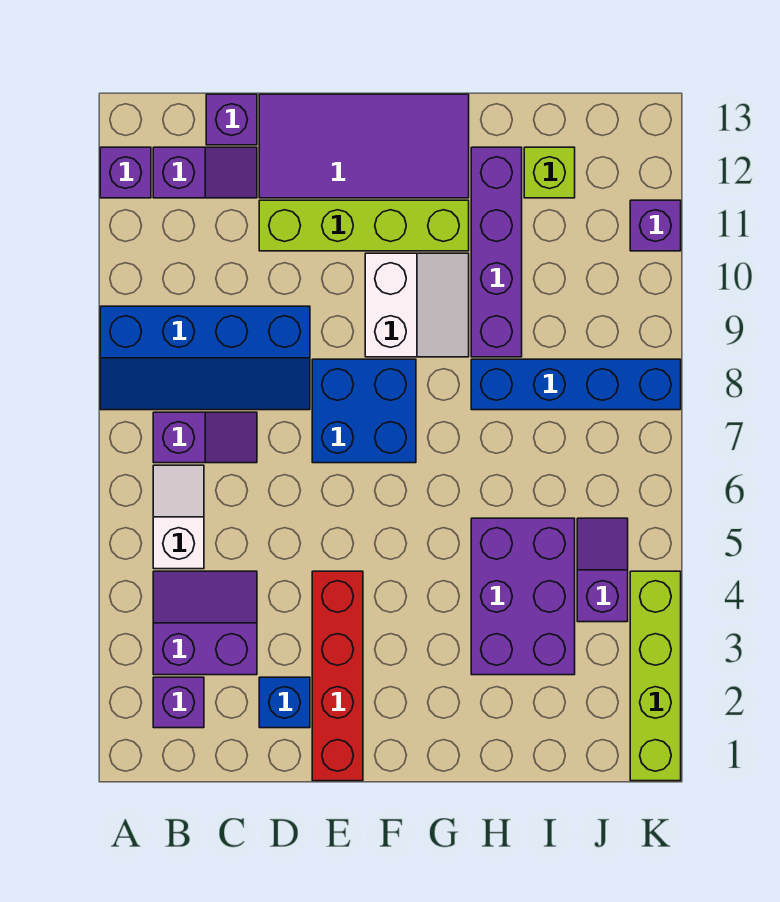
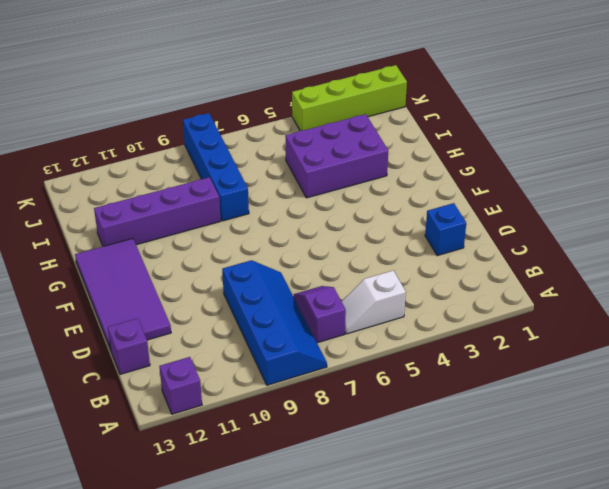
none -> purple brick B2 level 1
none -> purple slope B3:C4 level 1 top 3
none -> purple slope B12:C12 level 1 top B

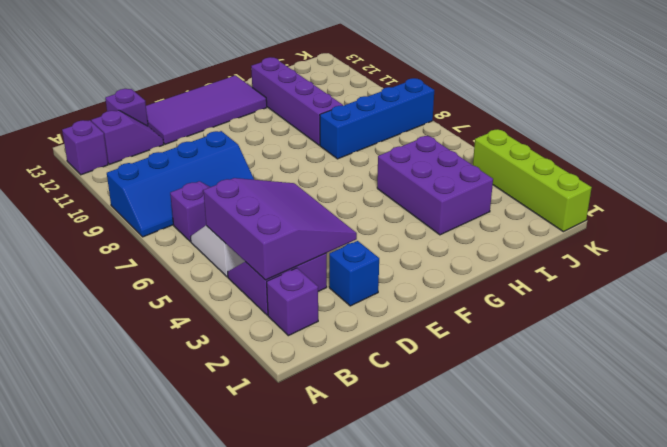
purple slope B3:D5 level 2 top B -> none
none -> lime brick D11:G11 level 1
none -> red brick E1:E4 level 1
none -> blue brick E7:F8 level 1

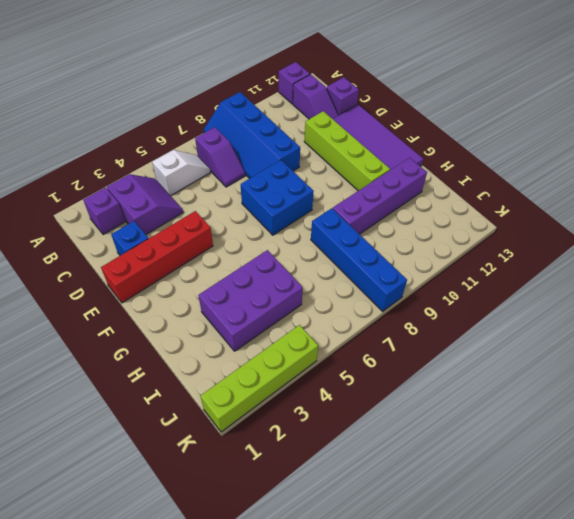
none -> white slope F9:G10 level 1 top F
none -> lime brick I12 level 1
none -> purple slope J4:J5 level 1 top 4

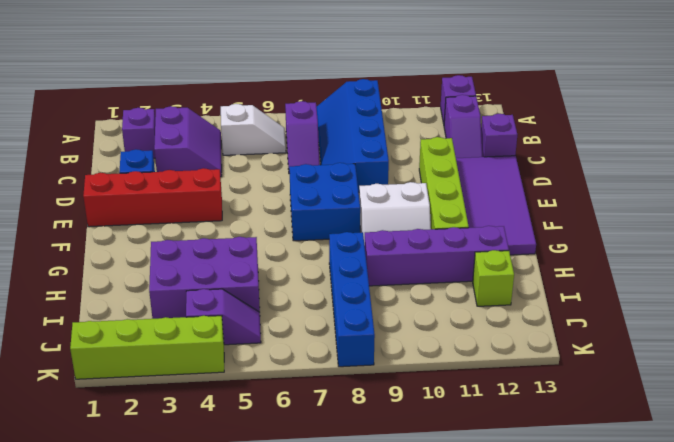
none -> purple brick K11 level 1

